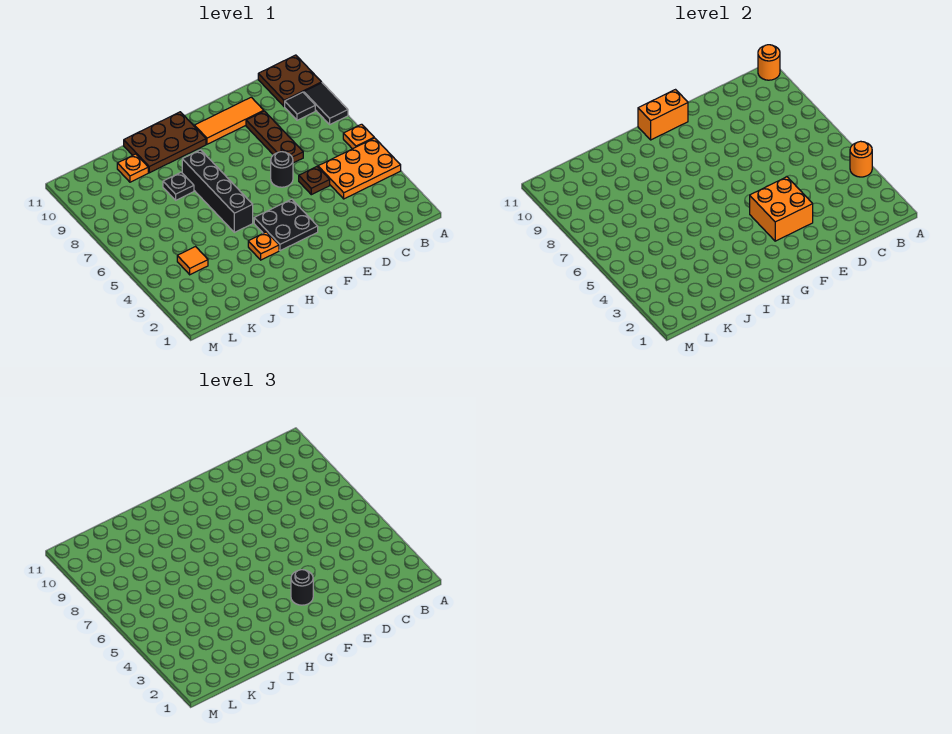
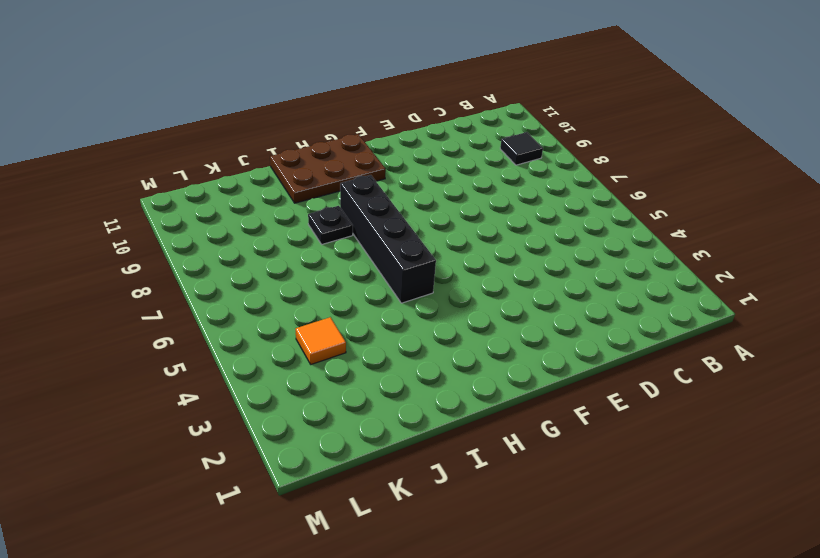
none -> orange plate A4:C5 level 1
none -> orange plate A6 level 1
none -> black tile A8:A9 level 1

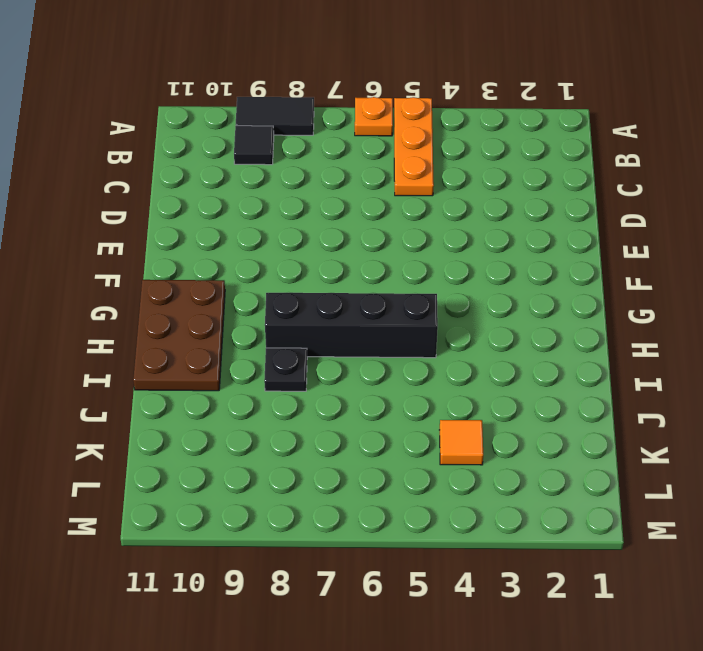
orange plate A5:C5 level 1 -> orange plate A4:C5 level 1
none -> brown plate A10:B11 level 1
none -> brown plate D5 level 1
none -> brown plate D7:D9 level 1

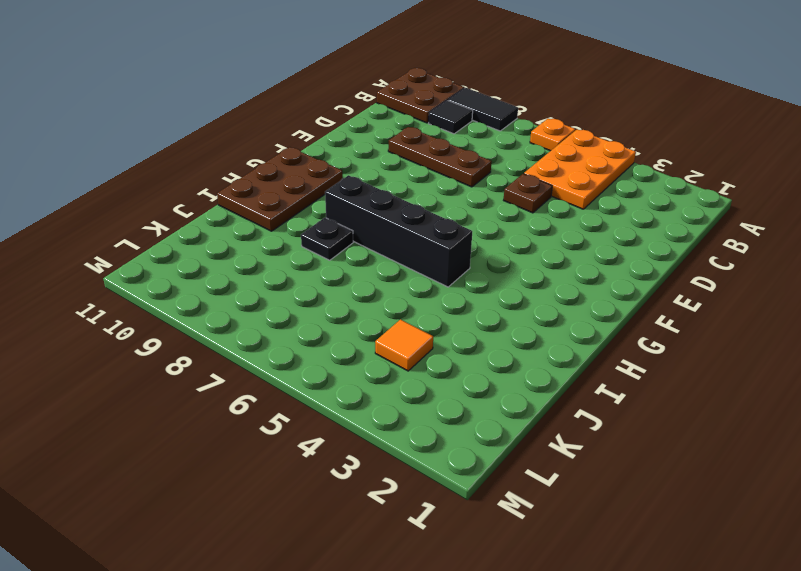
none -> orange tile D10:F10 level 1
none -> black round brick E6 level 1
none -> black plate F3:G4 level 1

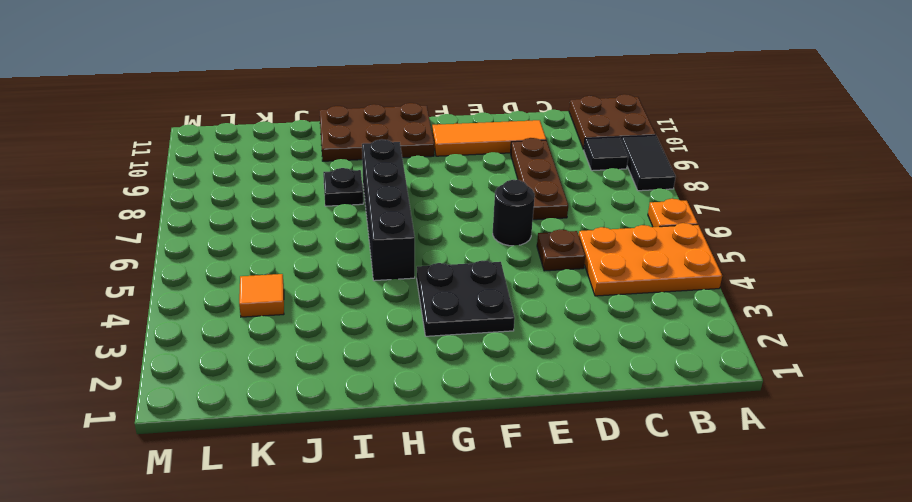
none -> orange plate H3 level 1
none -> orange plate J10 level 1
none -> orange round brick A4 level 2

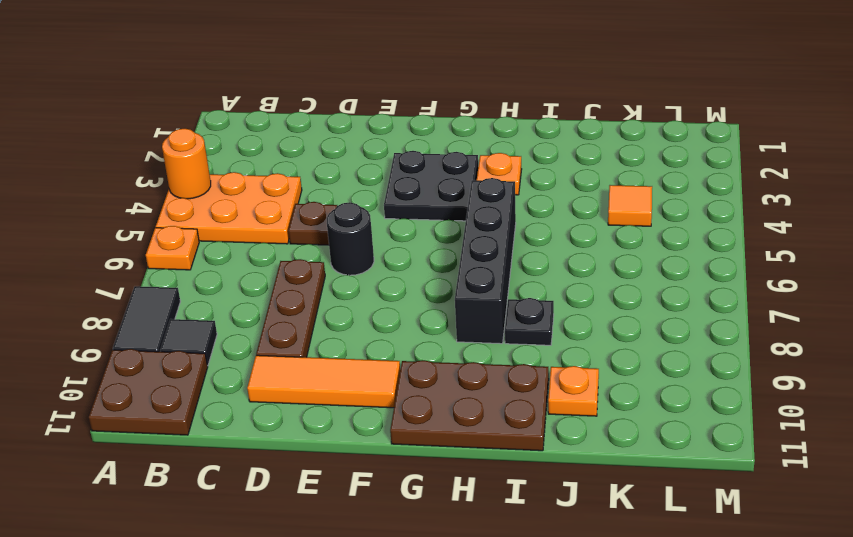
none -> orange round brick A11 level 2
none -> orange brick E3:F4 level 2
none -> orange brick F11:G11 level 2

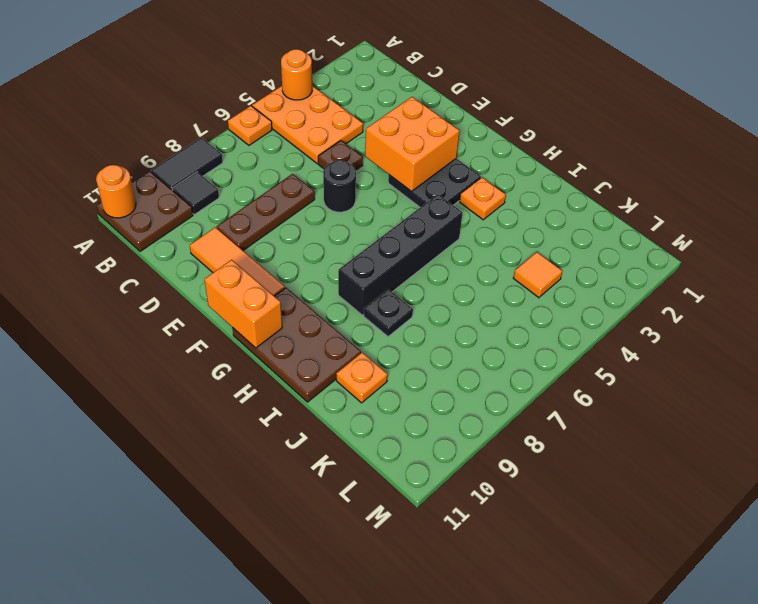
none -> black round brick F3 level 3

